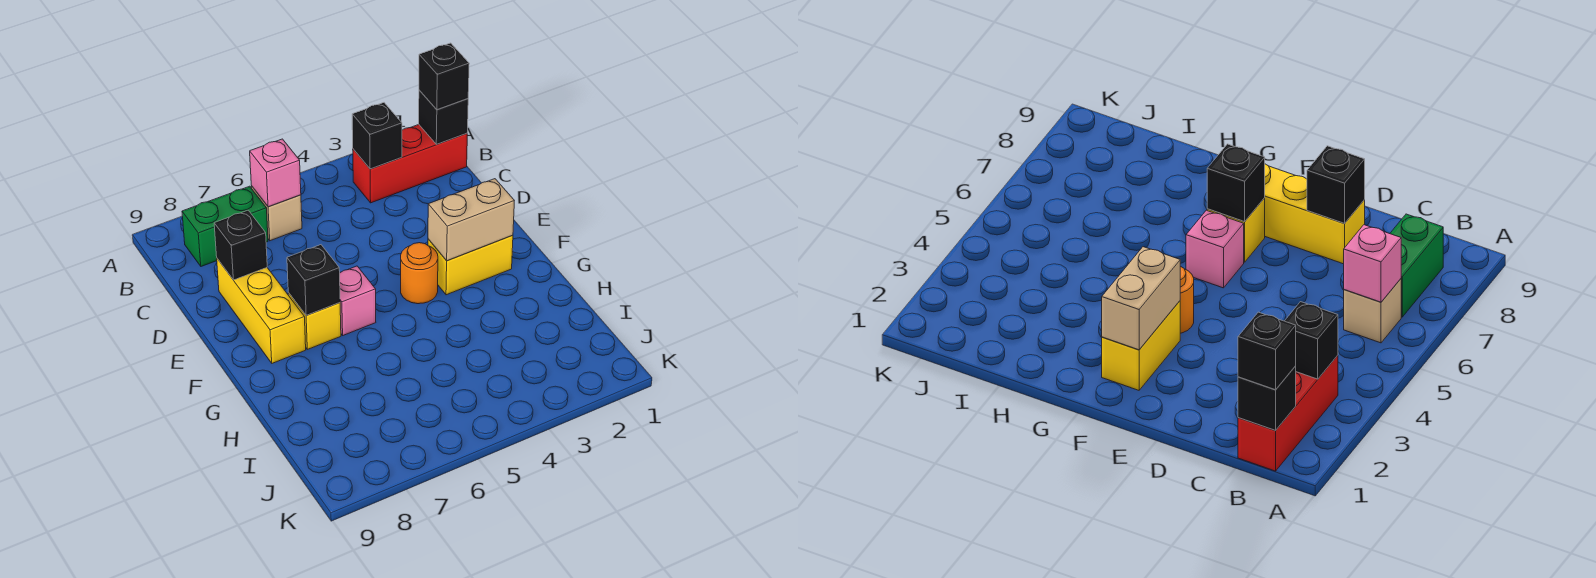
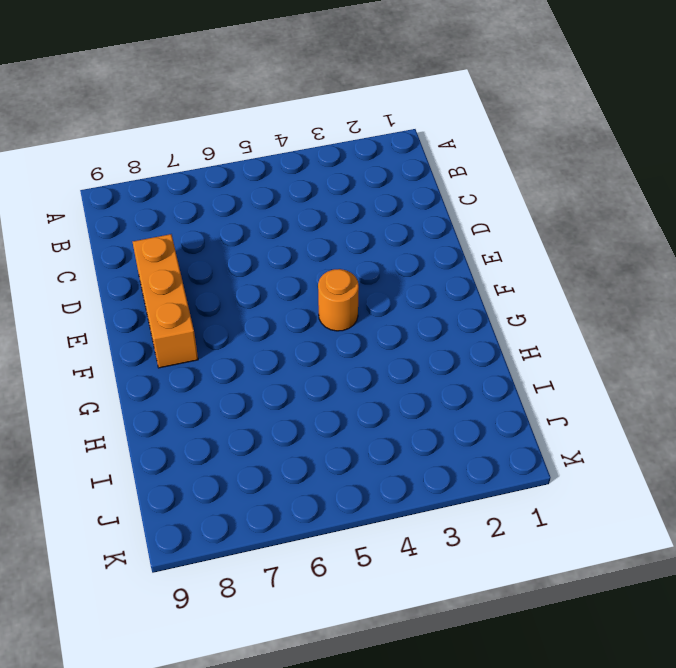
orange brick D8:F8 level 1 -> yellow brick D8:F8 level 1
none -> red brick B1:B3 level 1
none -> tan brick B6 level 1
none -> green brick B7:B8 level 1

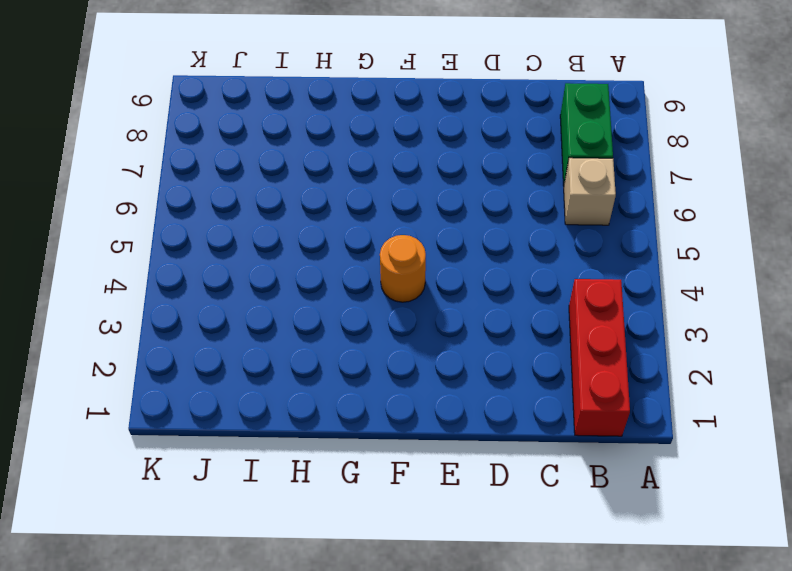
none -> yellow brick D8:F8 level 1
none -> yellow brick F2:F3 level 1
none -> pink brick F6 level 1

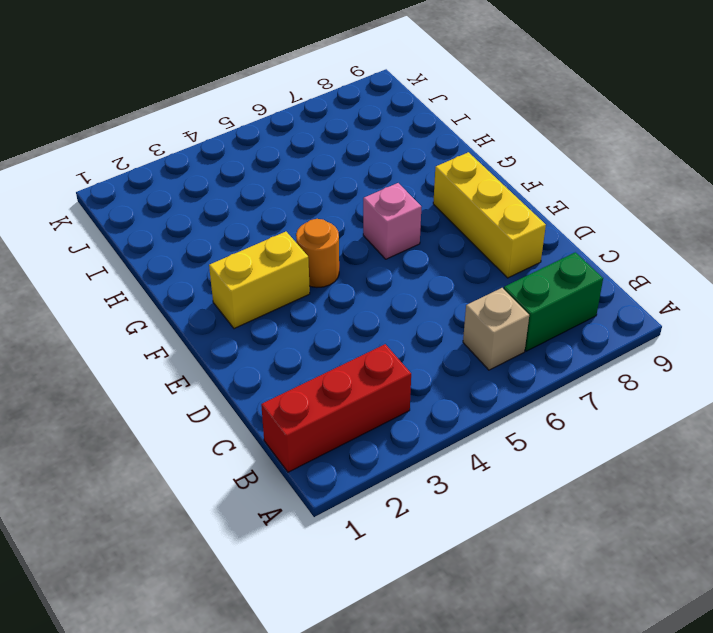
none -> yellow brick F7 level 1
none -> black brick B1 level 2
none -> black brick B3 level 2

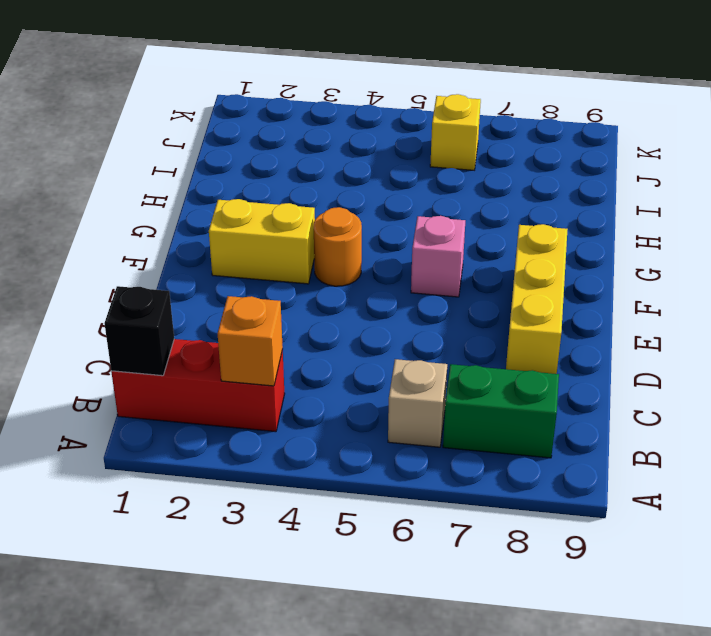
orange brick B3 level 2 -> black brick B3 level 2
yellow brick J6 level 1 -> yellow brick F7 level 1
none -> pink brick B6 level 2
none -> black brick D8 level 2
none -> tan brick F2:F3 level 2

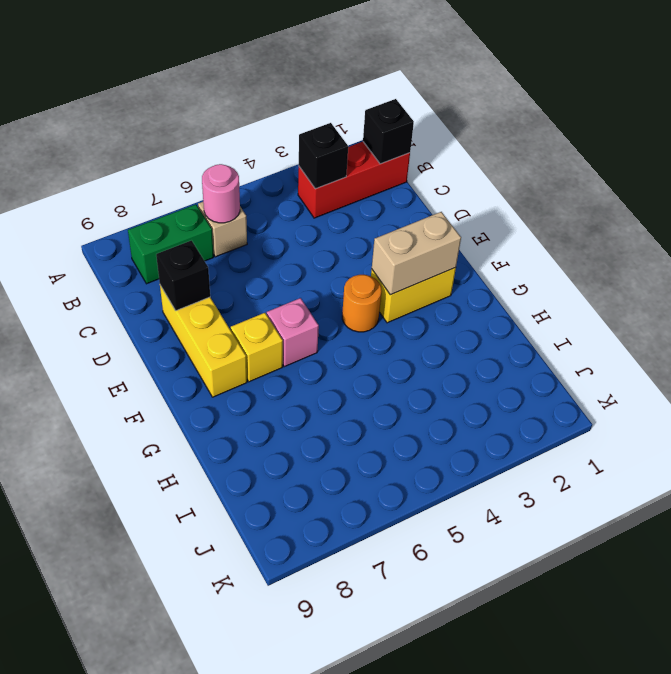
pink round brick B6 level 2 -> pink brick B6 level 2
none -> black brick F7 level 2
none -> black brick B1 level 3

